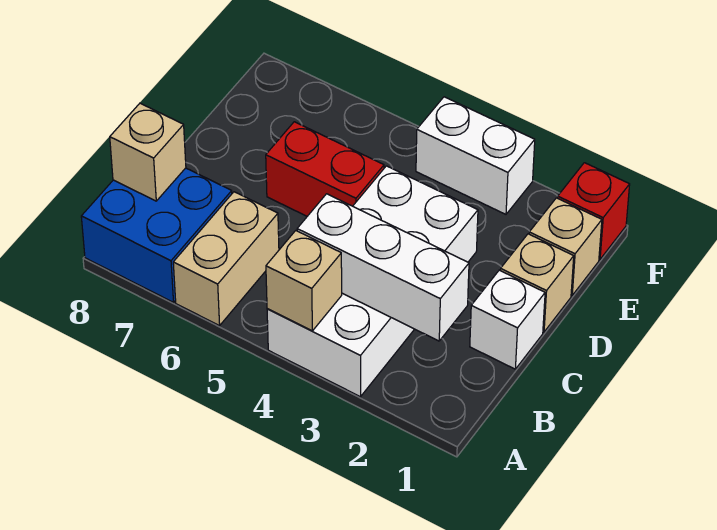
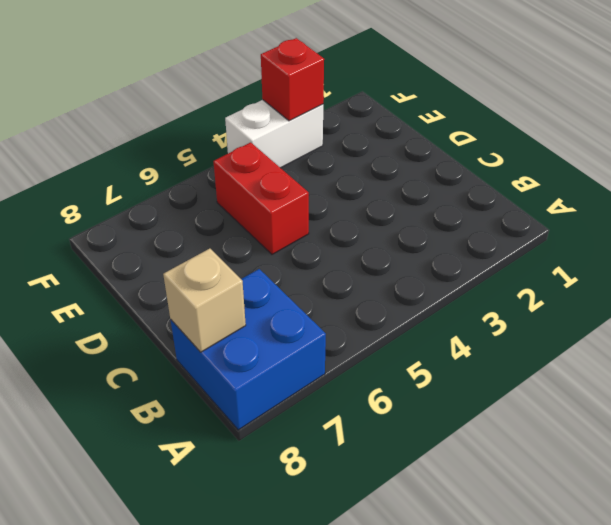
red brick D5:E5 level 1 -> red brick D5:D6 level 1
red brick F3 level 2 -> red brick F1 level 1
none -> white brick A3:D4 level 1
none -> tan brick A6:B6 level 1
none -> white brick C1 level 1

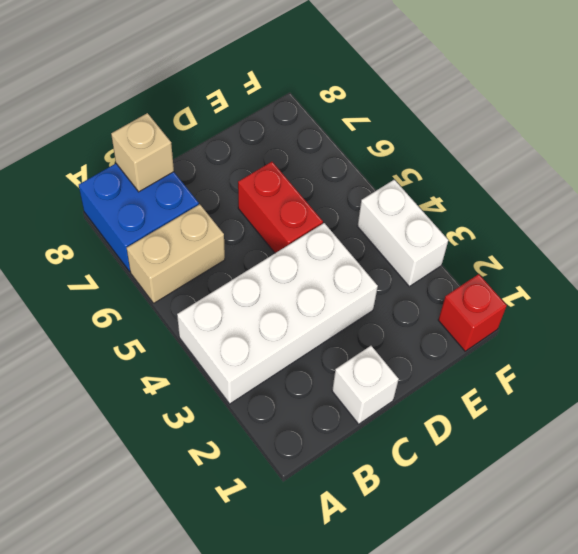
none -> tan brick D1 level 1
none -> tan brick E1 level 1
none -> tan brick A4 level 2

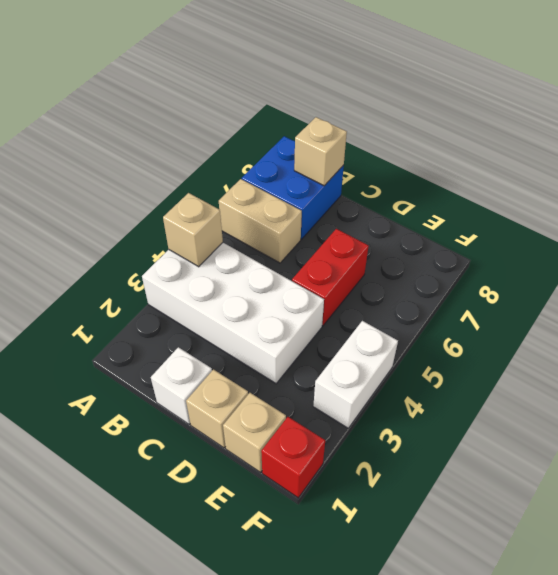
none -> white brick B2:B4 level 2

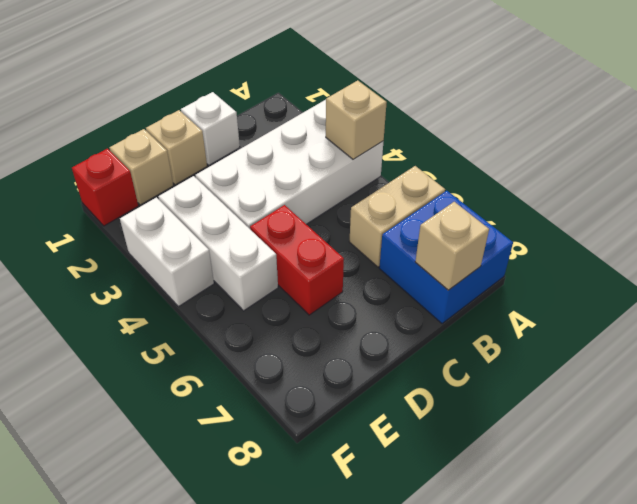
white brick E3:E5 level 1 -> white brick B2:B4 level 2

